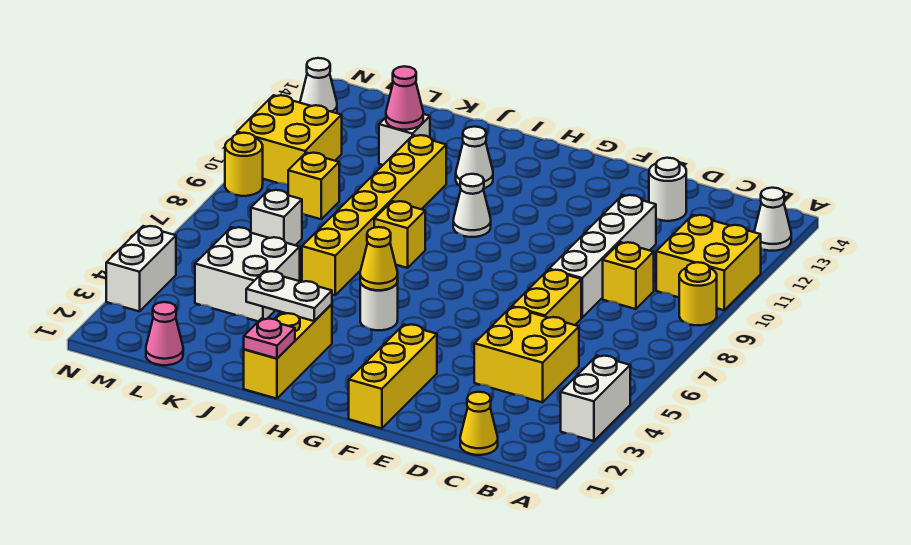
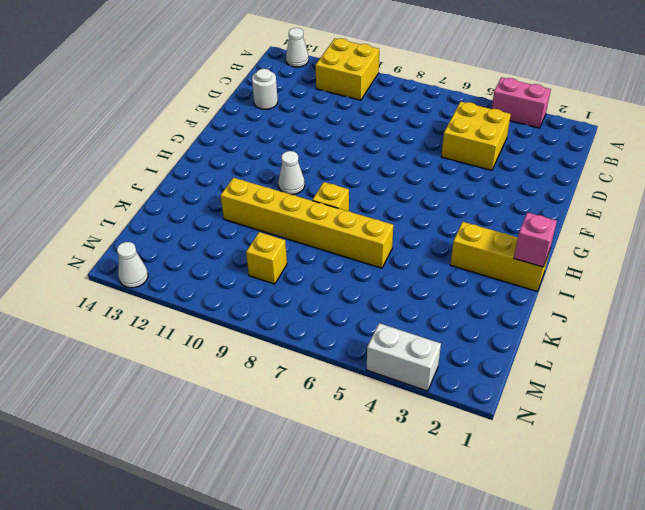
pink brick A3:A4 level 1 -> white brick A3:A4 level 1
pink brick I1 level 2 -> pink plate I1 level 2
none -> yellow round brick A9 level 1
none -> yellow cone C1 level 1
none -> yellow brick C9 level 1
none -> yellow brick D6:D7 level 1

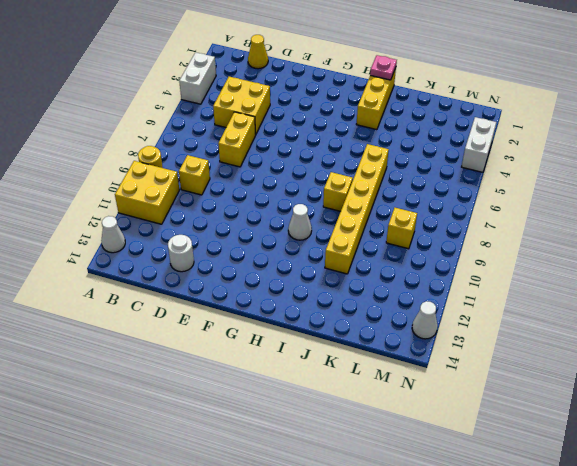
none -> white brick D8:D11 level 1
none -> yellow brick F1:F3 level 1
none -> white round brick H5 level 1
none -> white cone I12 level 1

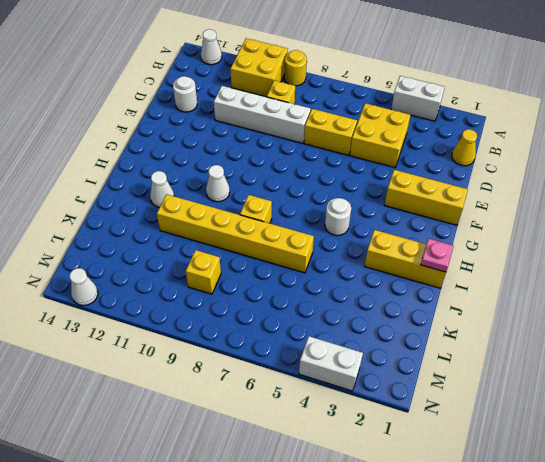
none -> white brick K4:L5 level 1
none -> white brick K12 level 1
none -> pink cone L1 level 1
none -> white brick L7 level 1

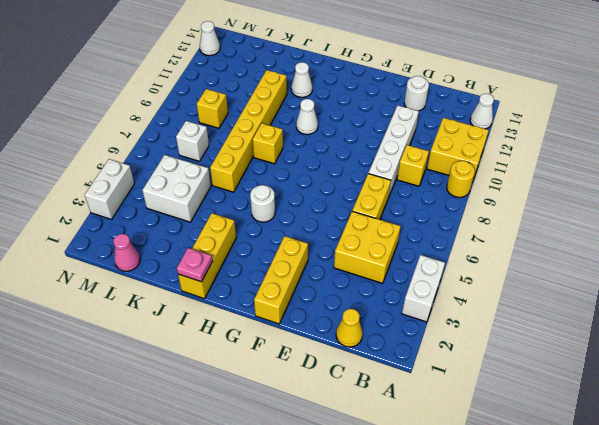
none -> white brick K12 level 1
none -> yellow brick M10:N11 level 1
none -> yellow round brick N9 level 1
none -> yellow cone H5 level 2

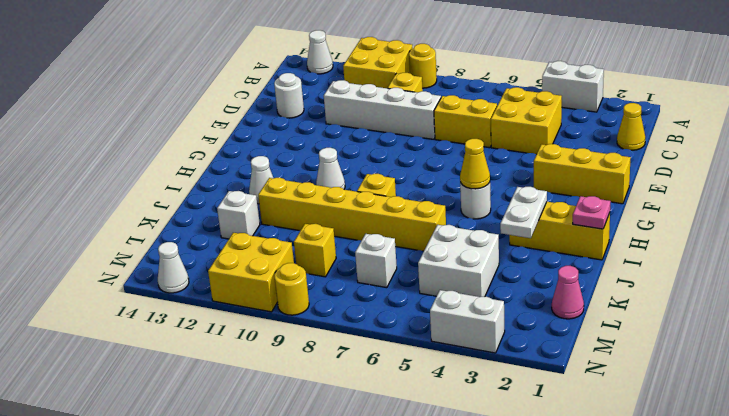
none -> pink cone K12 level 2

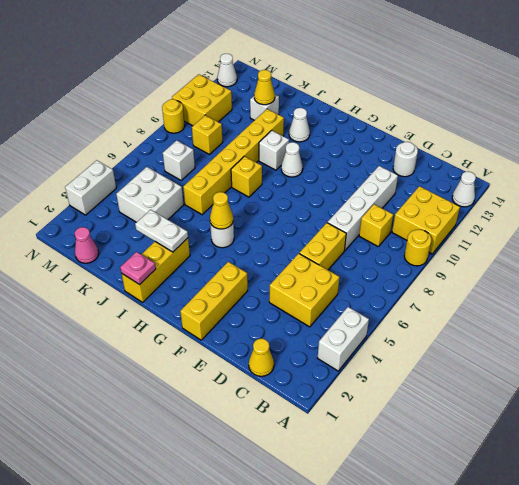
white brick I10 level 1 -> none
yellow cone K12 level 2 -> pink cone K12 level 2

